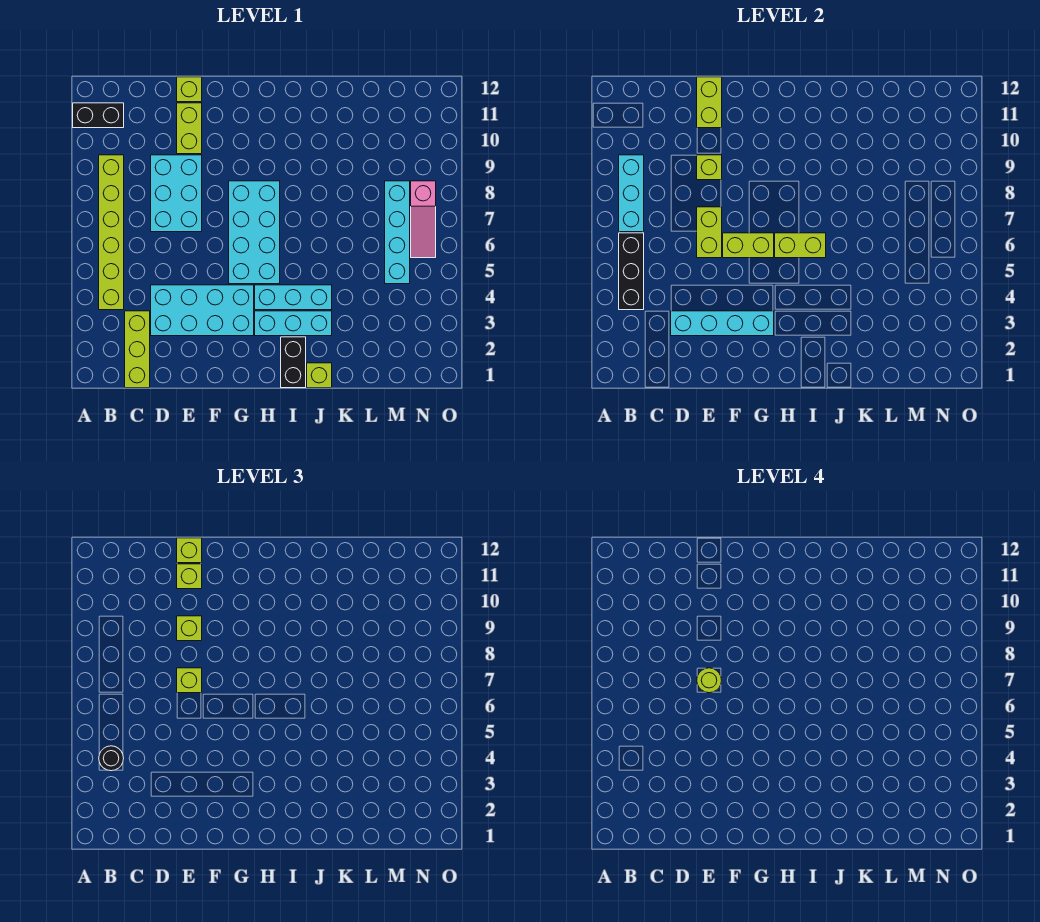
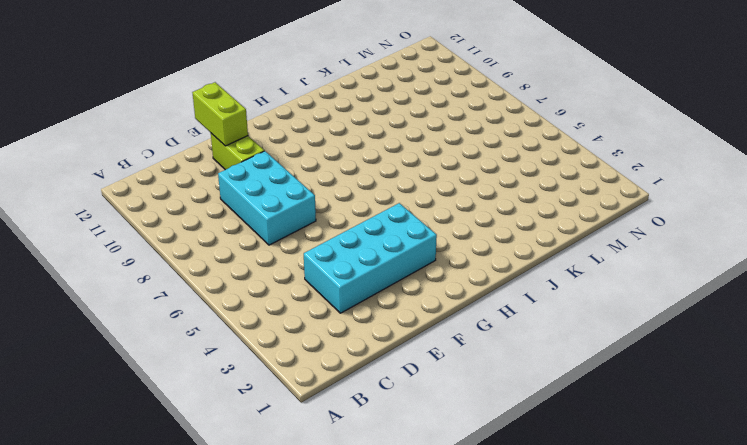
none -> black brick A11:B11 level 1
none -> lime brick B4:B9 level 1
none -> lime brick C1:C3 level 1

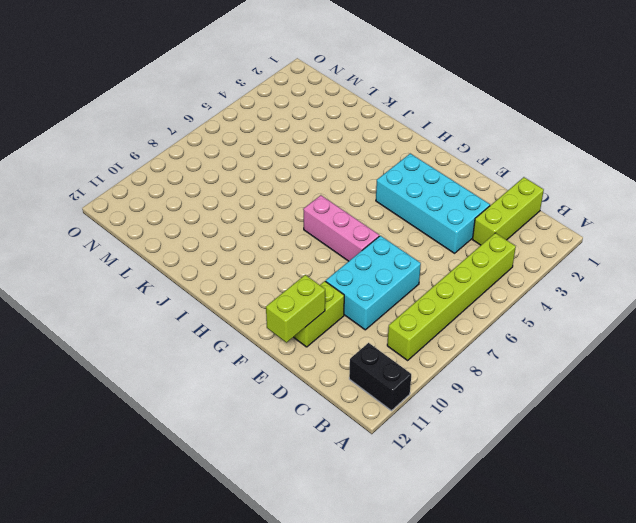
pink brick F7:H7 level 1 -> cyan brick G5:H8 level 1
none -> lime brick E12 level 1
none -> cyan brick H3:J3 level 1
none -> cyan brick H4:J4 level 1

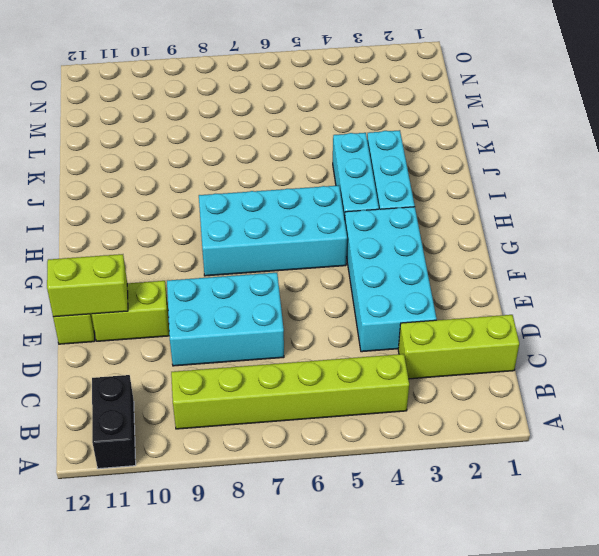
none -> black brick I1:I2 level 1
none -> lime brick J1 level 1
none -> cyan brick M5:M8 level 1

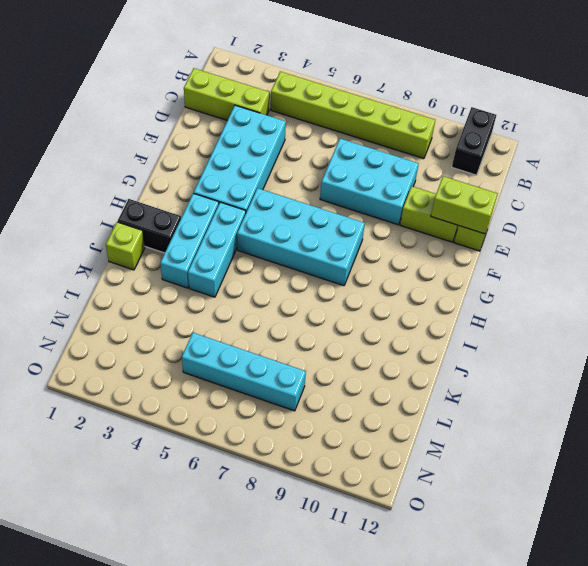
none -> pink slope N6:N8 level 1 top 8
none -> black brick B4:B6 level 2
none -> cyan brick B7:B9 level 2

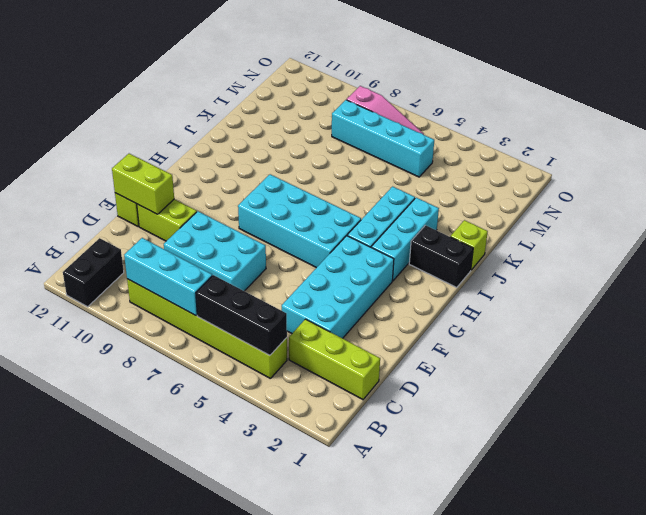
none -> cyan brick D3:G3 level 2
none -> lime brick E6:E7 level 2
none -> lime brick E9 level 2

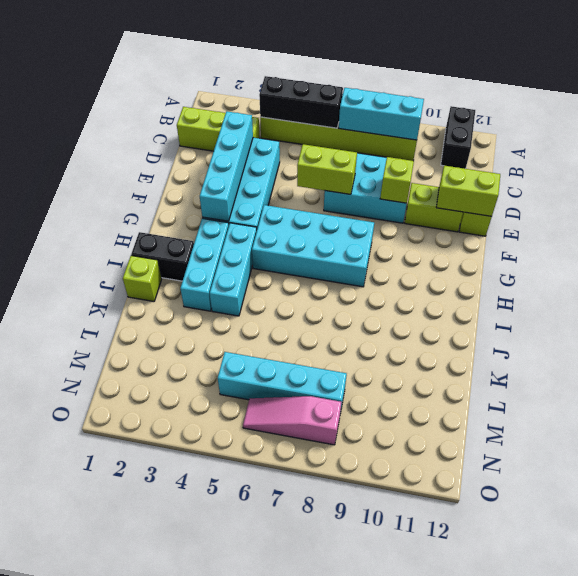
none -> lime brick F6:G6 level 2
none -> lime brick H6:I6 level 2
none -> black round brick B4 level 3

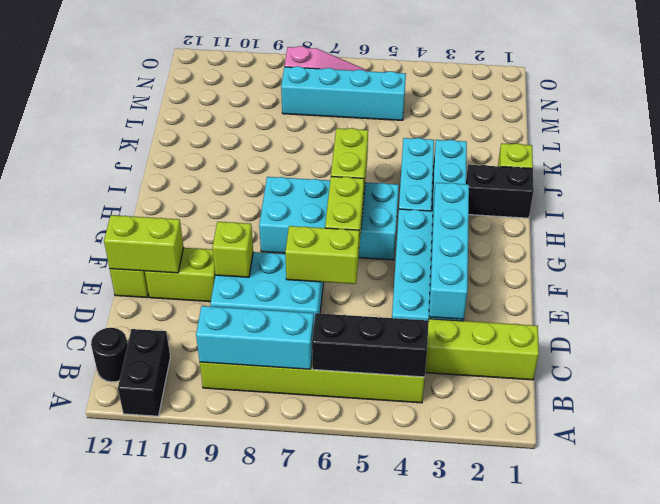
black round brick B12 level 1 -> black round brick B4 level 3
none -> lime brick E7 level 3
none -> lime brick E9 level 3
none -> lime brick E11 level 3

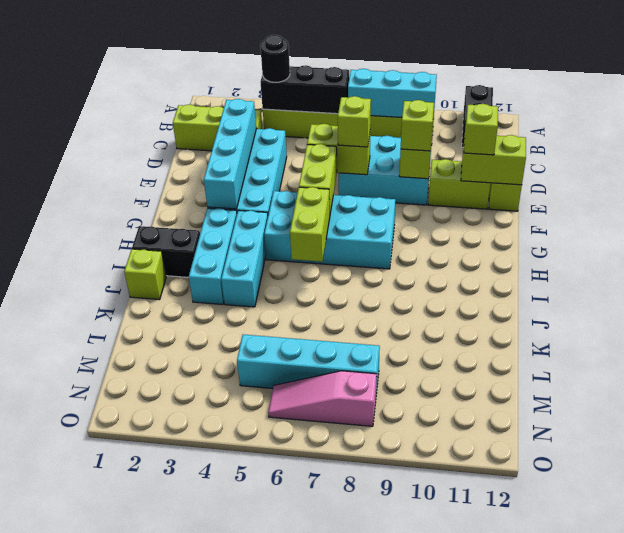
none -> lime brick E12 level 3
none -> lime round brick E7 level 4

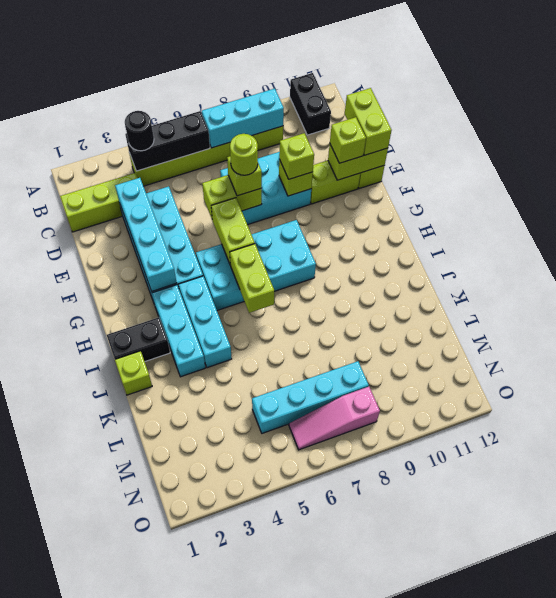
lime brick D12:E12 level 3 -> lime brick E12 level 3

